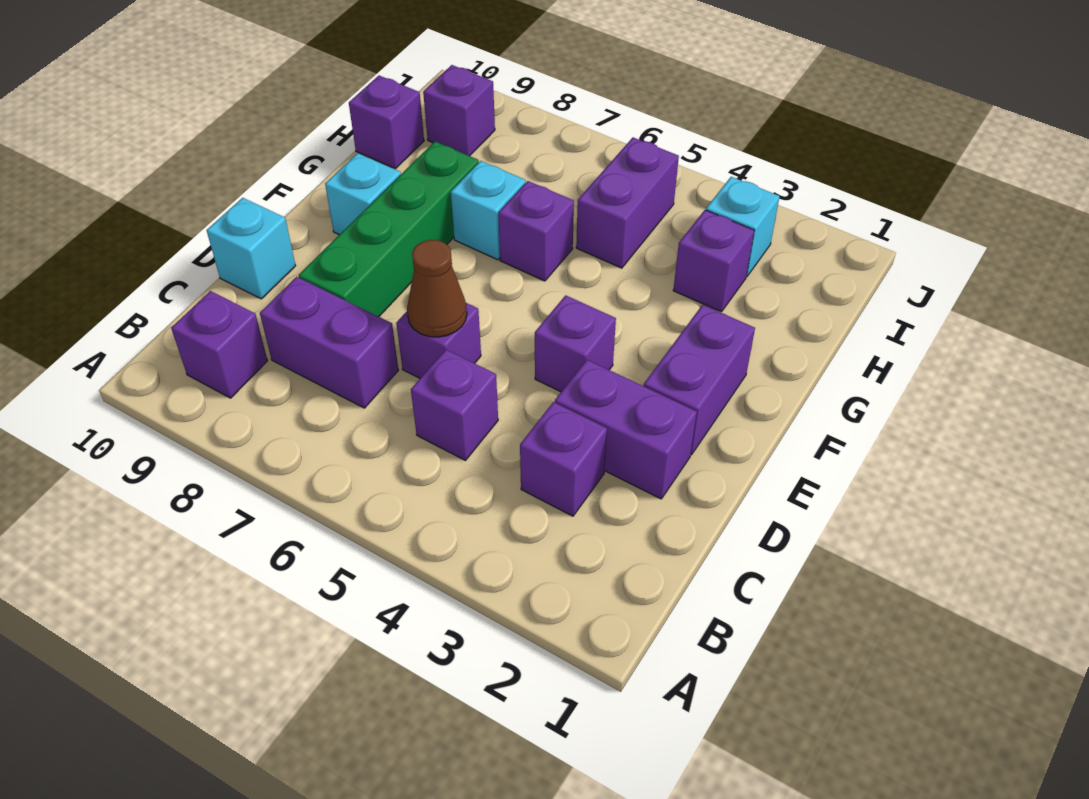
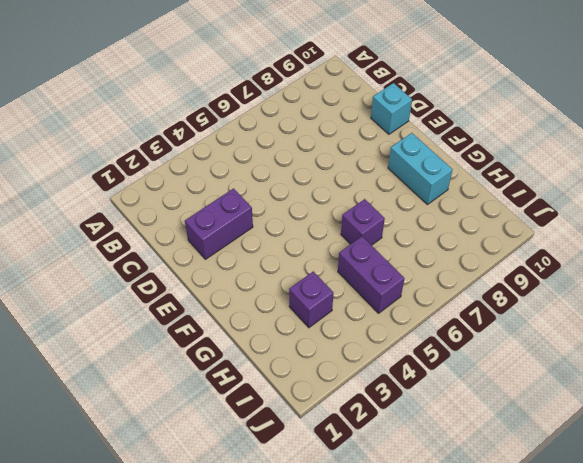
cyan brick F9:G9 level 1 -> cyan brick F9 level 1
none -> purple brick B9 level 1
none -> purple brick C3 level 1
none -> purple brick C5 level 1

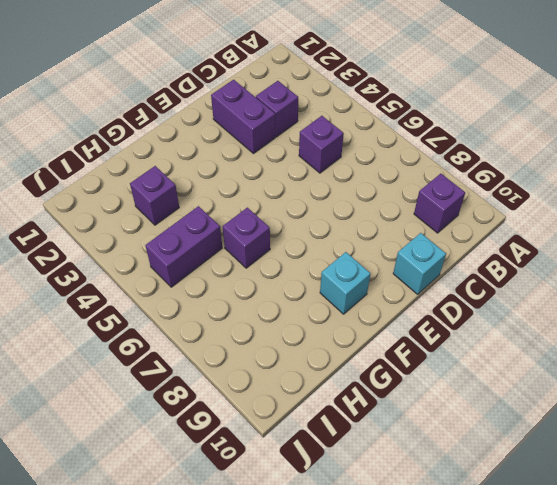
none -> purple brick C7:C8 level 1
none -> purple brick D6 level 1
none -> green brick D8:G8 level 1

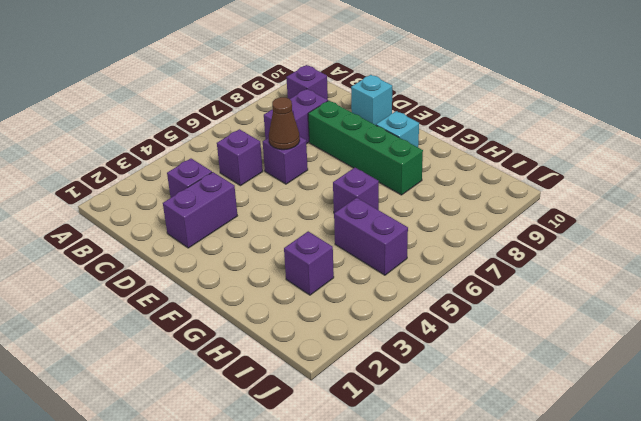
none -> purple brick E2:F2 level 1
none -> purple brick E4 level 1
none -> cyan brick G7 level 1

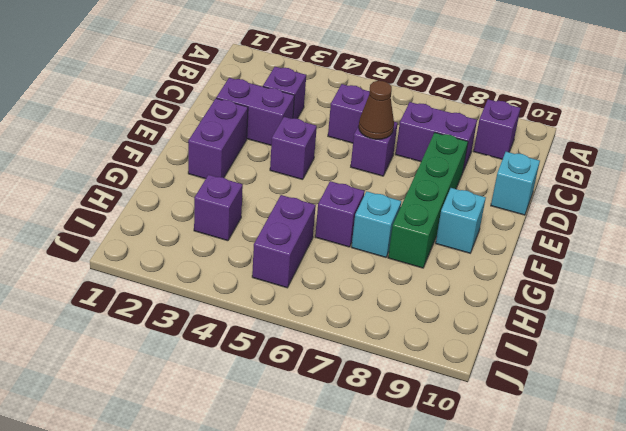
none -> purple brick H10 level 1
none -> cyan brick I3 level 1
none -> purple brick I9 level 1

